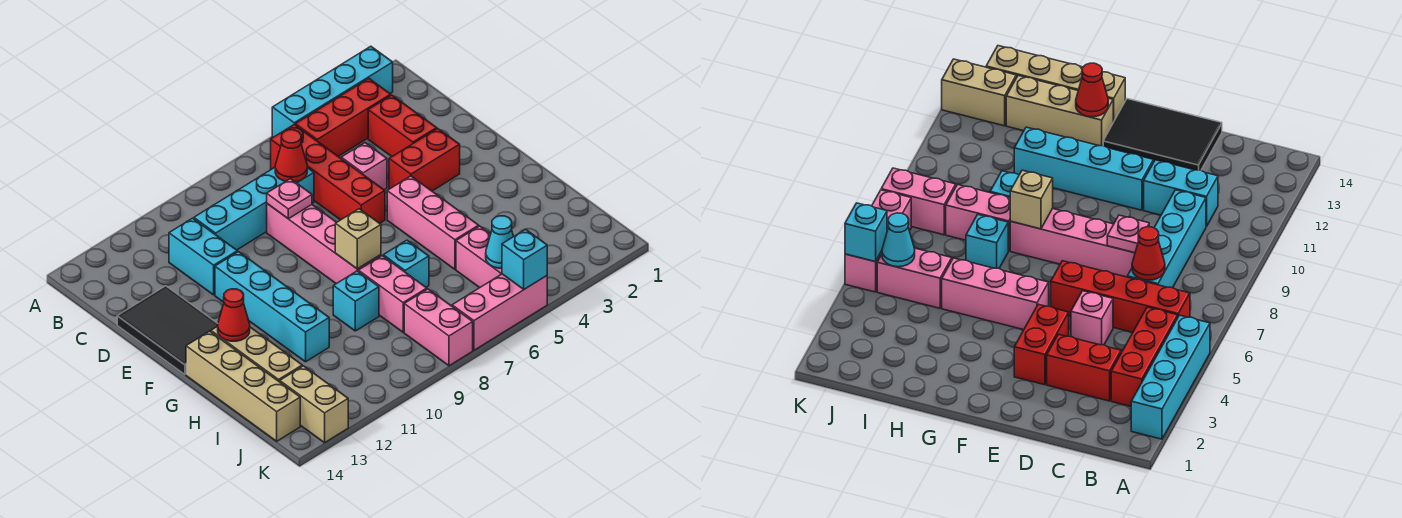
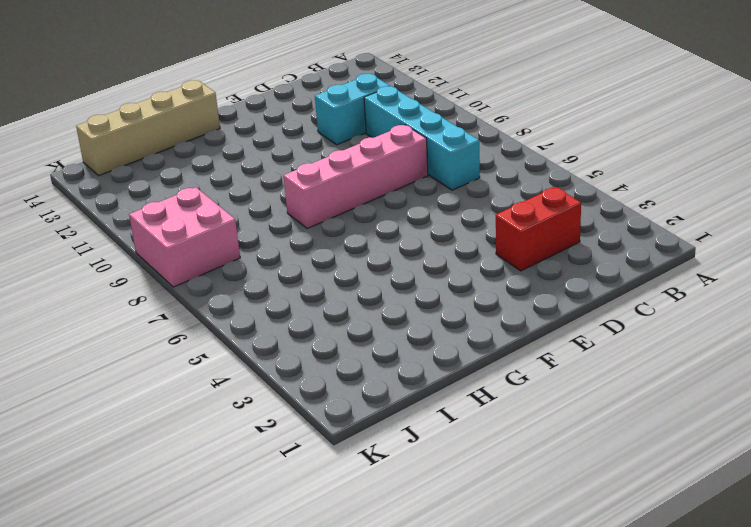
pink brick J8:K9 level 1 -> pink brick J8:K8 level 1
none -> cyan brick A2:A5 level 1
none -> red brick B3:B5 level 1
none -> red brick B6:E6 level 1

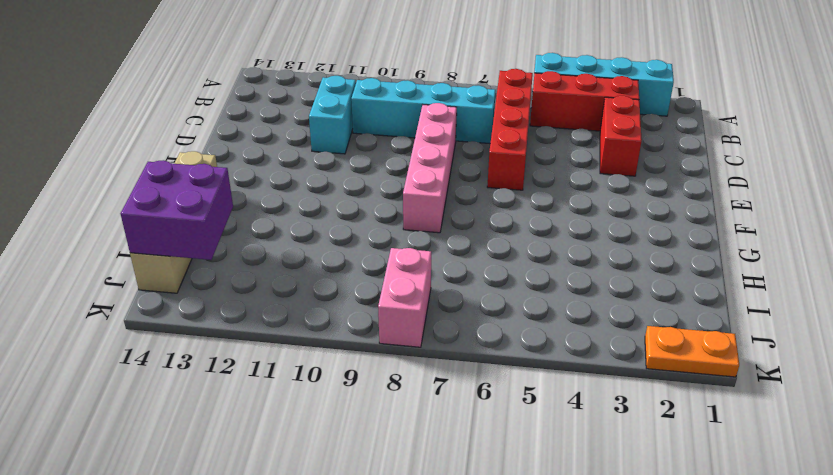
purple brick I13:J14 level 2 -> none
orange plate K1:K2 level 1 -> none
none -> pink brick D5 level 1
none -> black tile D13:F14 level 1
none -> red brick E3:E4 level 1

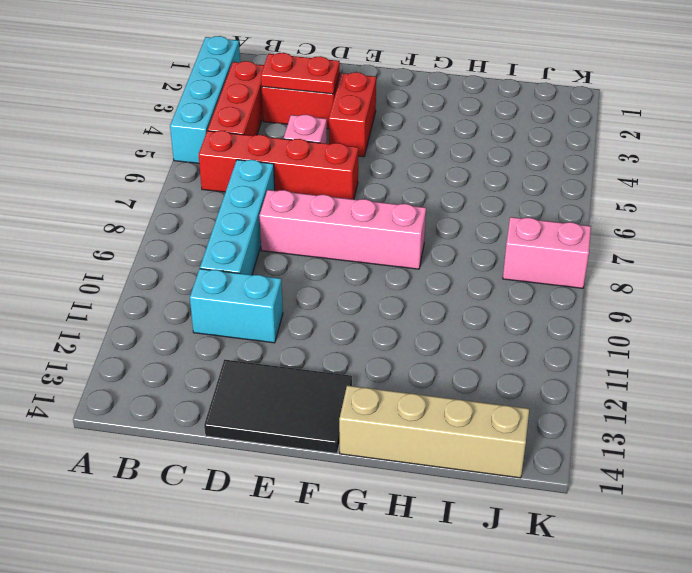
red plate C3:D3 level 2 -> none
none -> cyan brick E11:H11 level 1
none -> pink brick F5:H5 level 1
none -> tan brick G13:I13 level 1

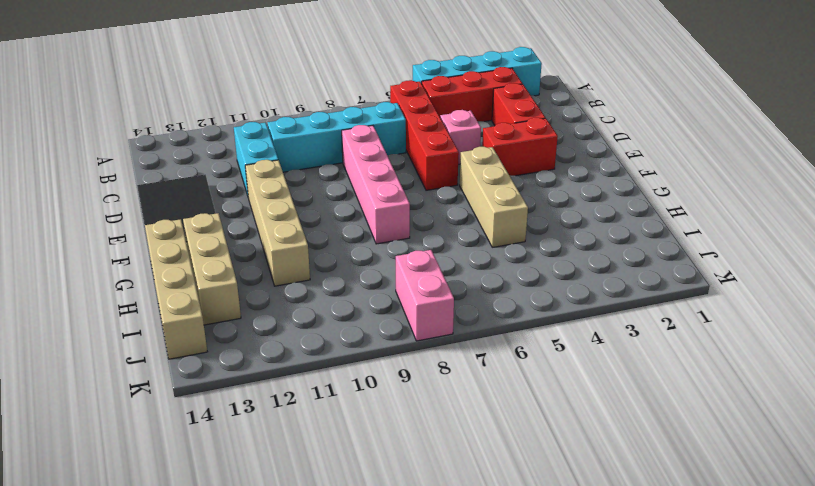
tan brick E11:H11 level 1 -> cyan brick E11:H11 level 1
tan brick F5:H5 level 1 -> pink brick F5:H5 level 1
none -> cyan brick H7 level 1
none -> pink brick H8:I8 level 1
none -> cyan brick H9 level 1

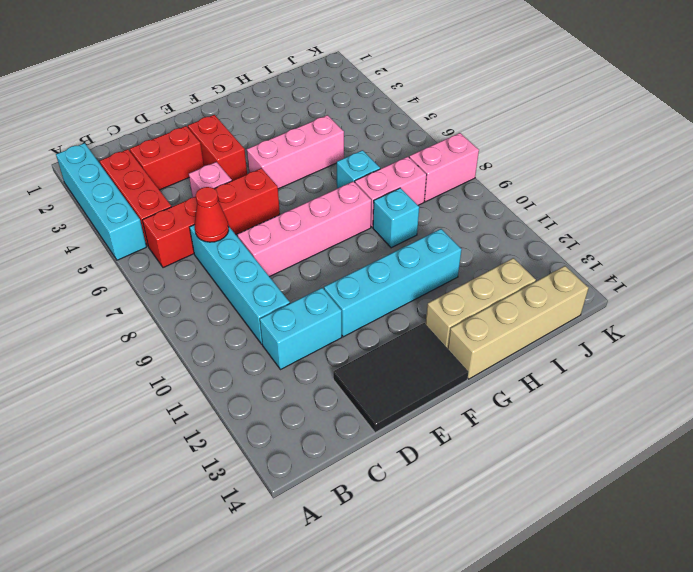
none -> pink brick I5:J5 level 1
none -> tan brick J13:K13 level 1
none -> pink brick K5:K7 level 1

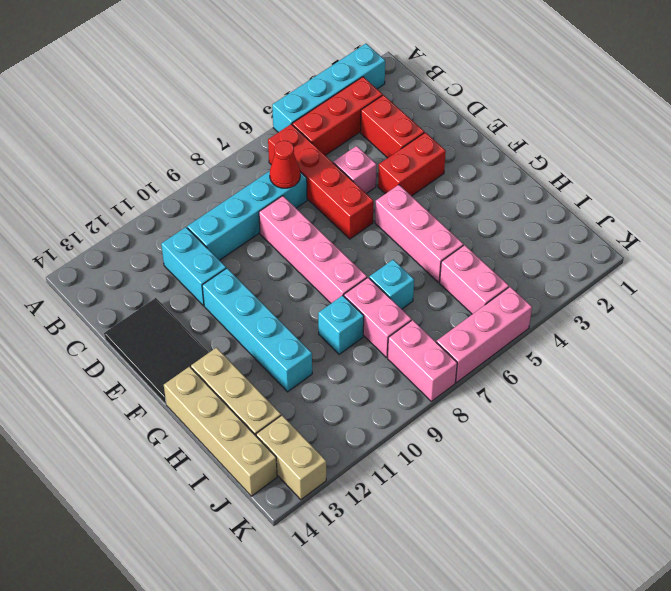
none -> pink plate D8 level 2
none -> tan brick G8 level 2
none -> red cone G13 level 2

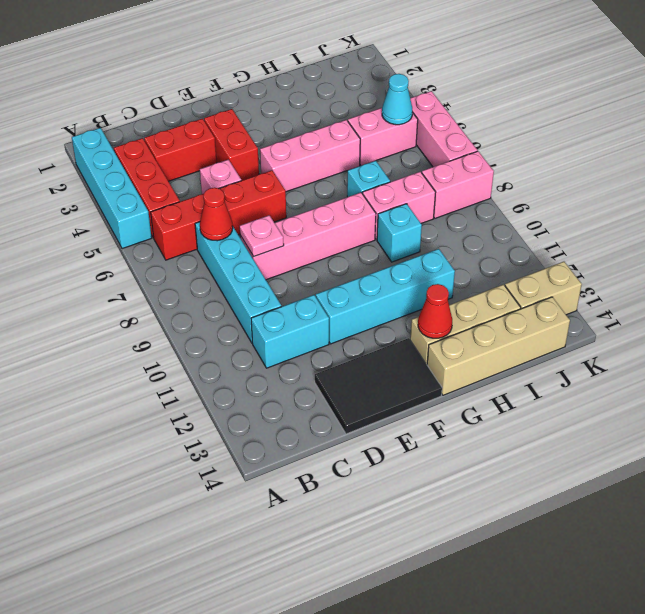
none -> tan brick G8 level 2
none -> cyan brick K5 level 2

